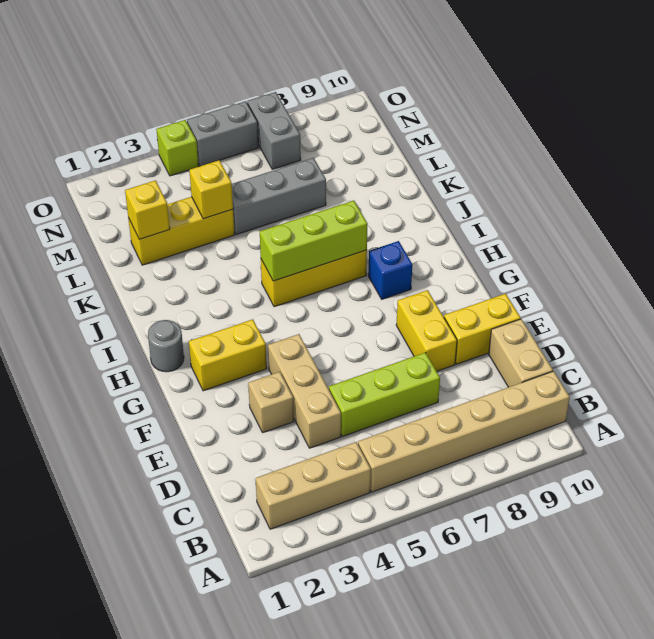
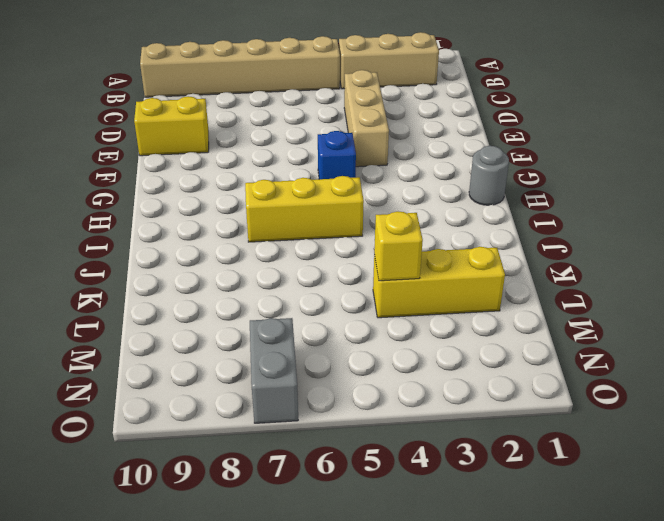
blue brick G5 level 1 -> blue brick H8 level 1
none -> tan brick C10:D10 level 1
none -> lime brick D5:D7 level 1
none -> tan brick E3 level 1

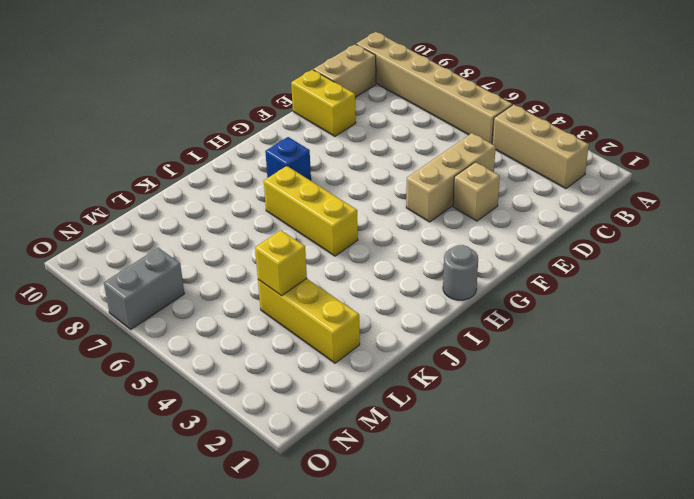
none -> lime brick D5:D7 level 1
none -> yellow brick E8:F8 level 1
none -> yellow brick G2:G3 level 1

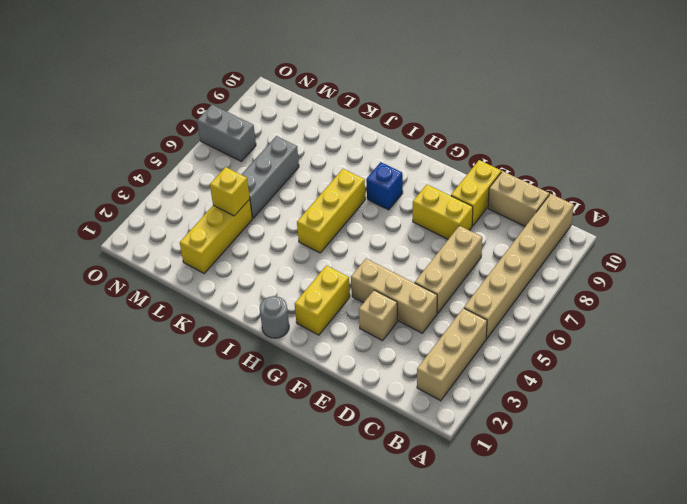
tan brick D5:D7 level 1 -> lime brick D5:D7 level 1
none -> lime brick O4 level 1
none -> grey brick O5:O6 level 1
none -> lime brick I5:I7 level 2

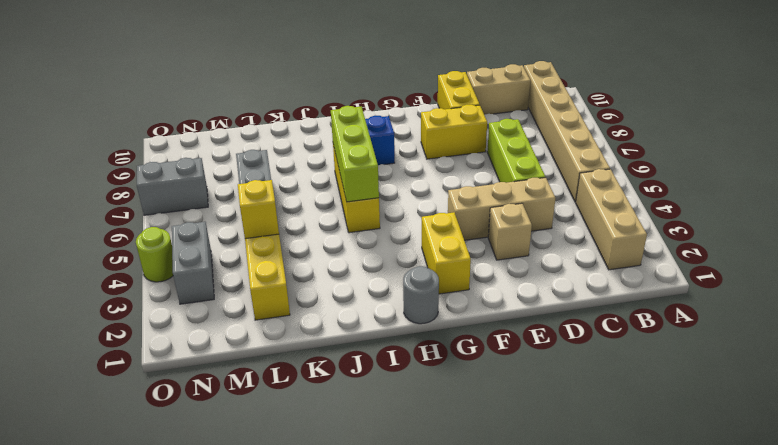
grey brick N3:N4 level 1 -> grey brick O5:O6 level 1
lime round brick O4 level 1 -> lime brick O4 level 1
none -> yellow brick L2 level 2

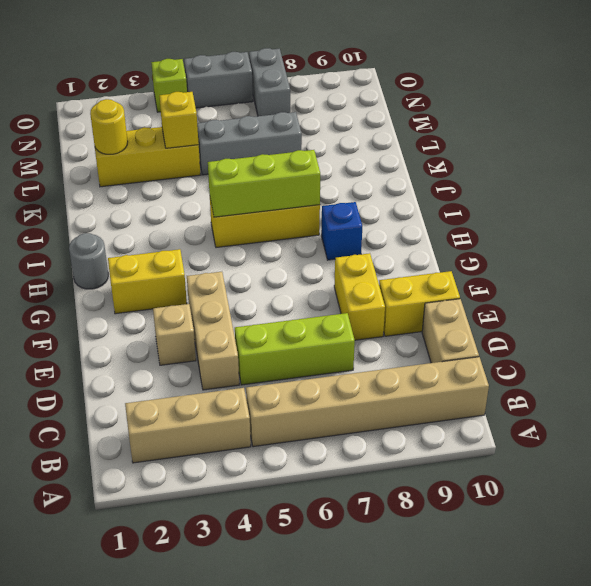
yellow round brick L2 level 2 -> yellow brick L2 level 2

